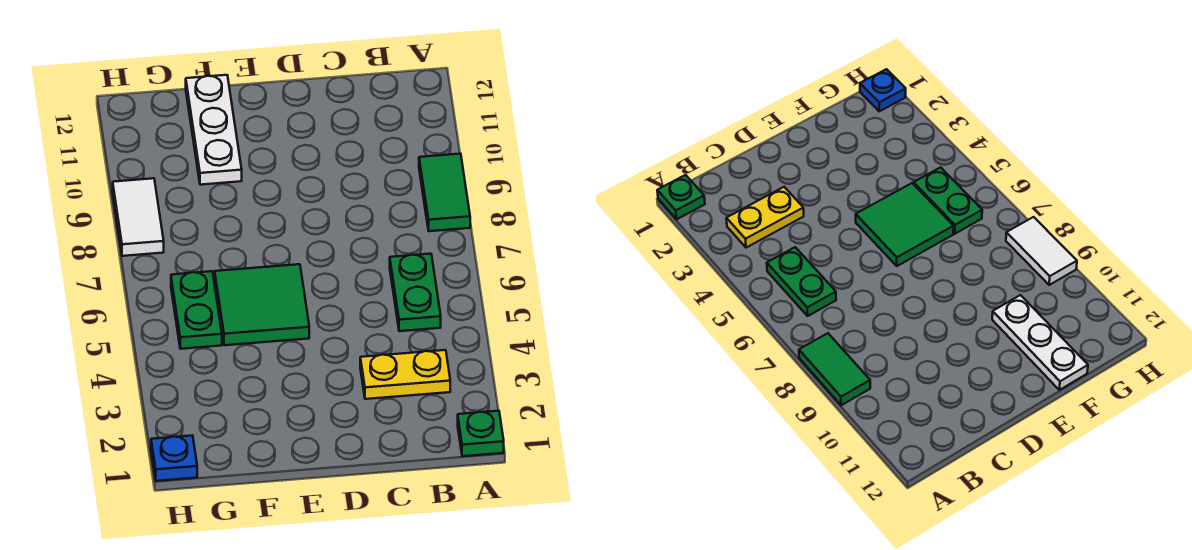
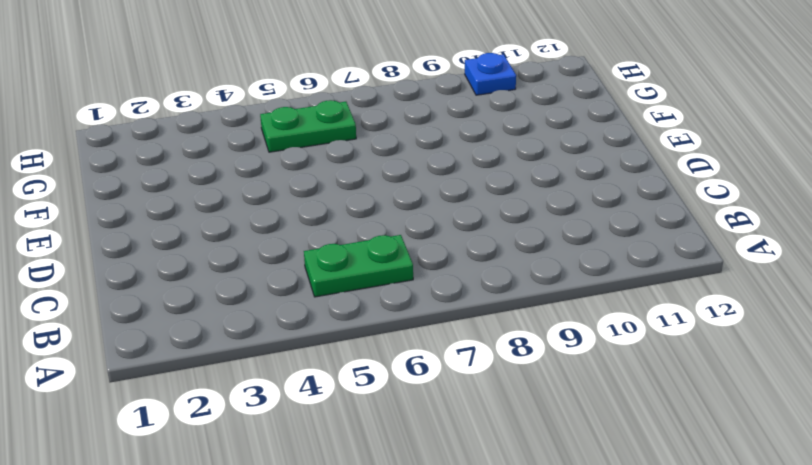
blue plate H10 level 1 -> blue plate H1 level 1
none -> green plate A1 level 1
none -> green tile A8:A9 level 1

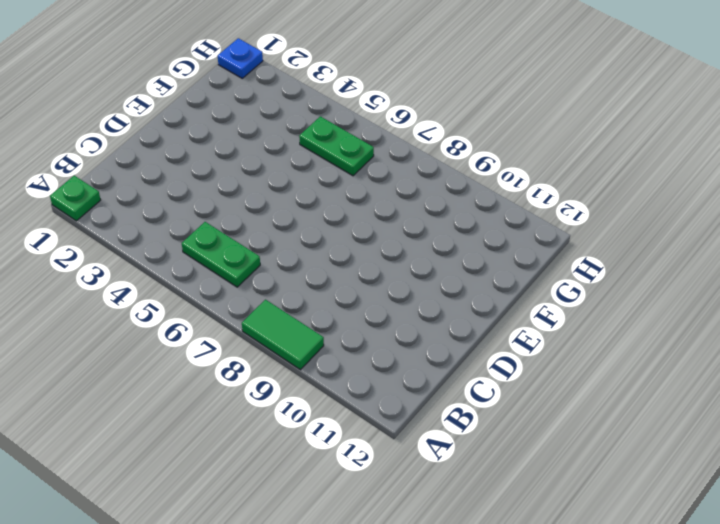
none -> yellow plate B3:C3 level 1
none -> green tile E5:F6 level 1

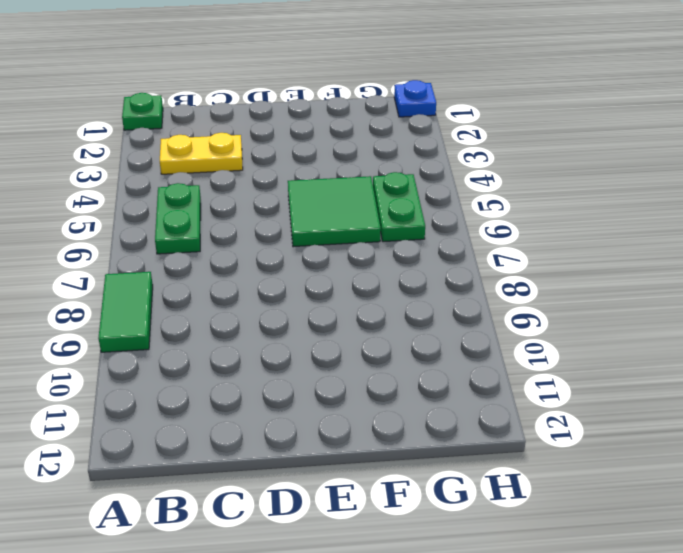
none -> white plate F10:F12 level 1
none -> white tile H8:H9 level 1

